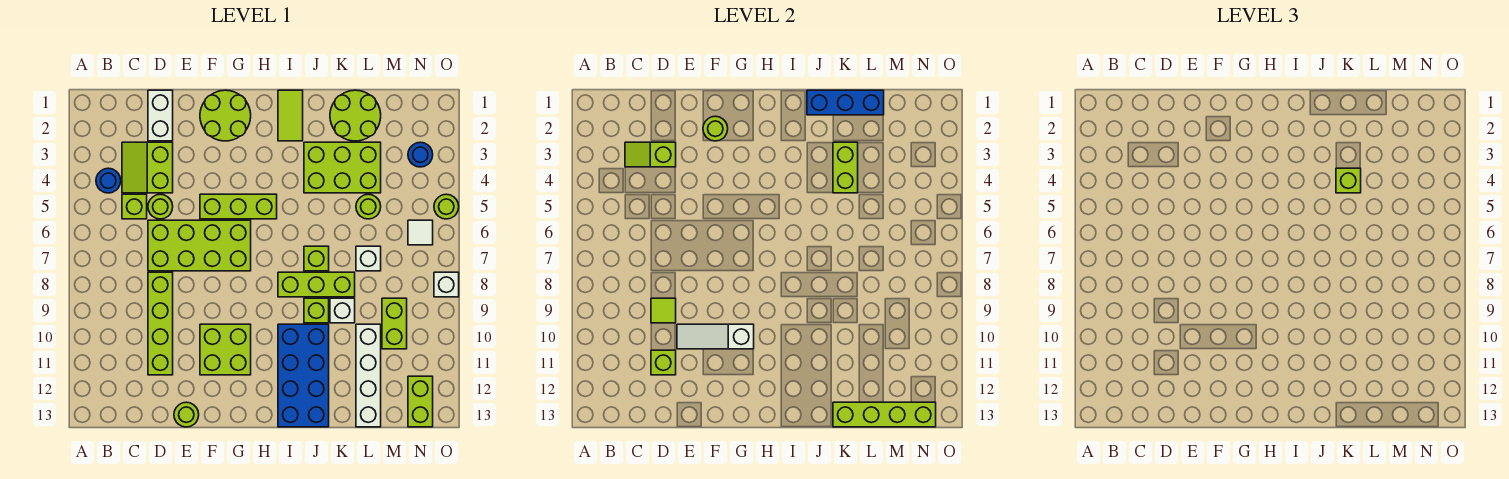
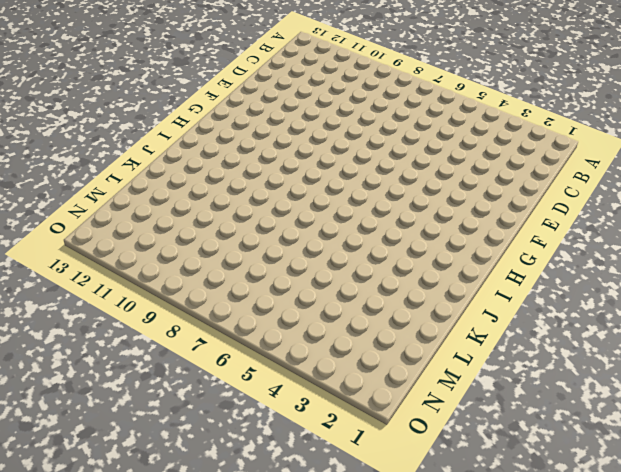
none -> blue round brick B4 level 1
none -> lime slope C3:D4 level 1 top D
none -> lime brick C5 level 1
none -> white brick D1:D2 level 1

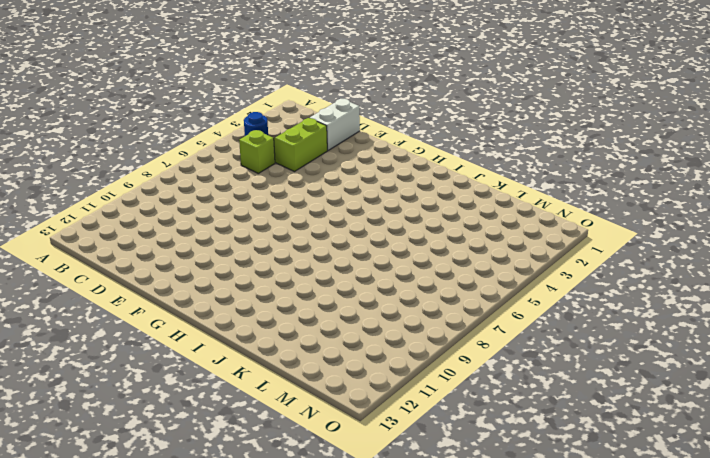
none -> lime round brick D5 level 1
none -> lime brick D6:G7 level 1
none -> lime brick D8:D11 level 1
none -> lime round brick E13 level 1

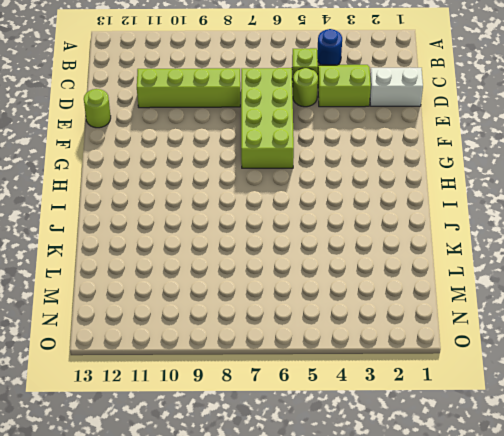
none -> lime round brick F1:G2 level 1
none -> lime brick F5:H5 level 1
none -> lime brick F10:G11 level 1
none -> lime tile I1:I2 level 1

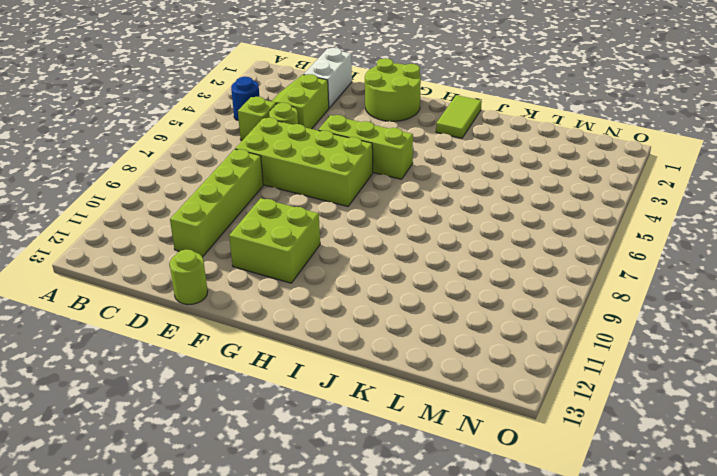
none -> lime brick I8:K8 level 1
none -> blue brick I10:J13 level 1
none -> lime brick J3:L4 level 1
none -> lime brick J7 level 1

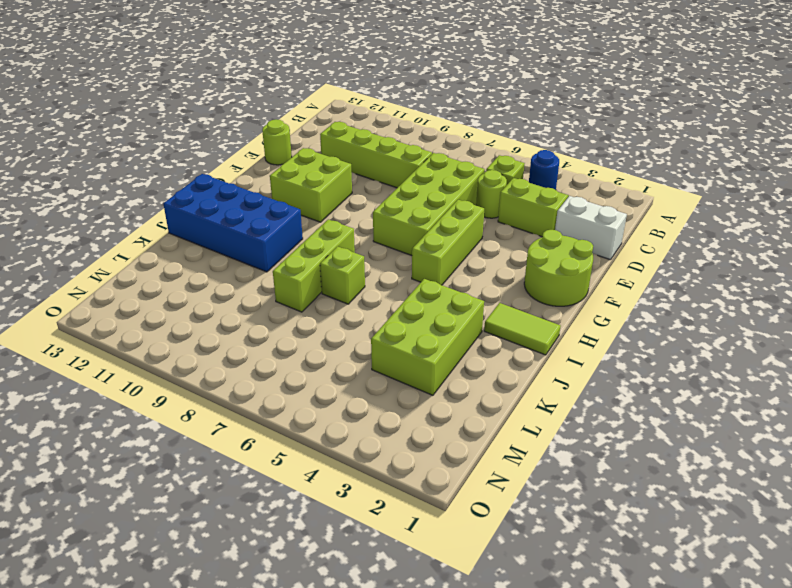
none -> lime brick J9 level 1
none -> lime round brick K1:L2 level 1
none -> white brick K9 level 1
none -> lime round brick L5 level 1

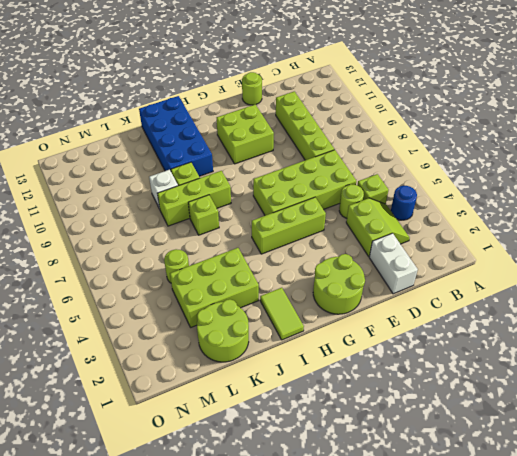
none -> white brick L7 level 1
none -> white brick L10:L13 level 1
none -> lime brick M9:M10 level 1
none -> blue round brick N3 level 1

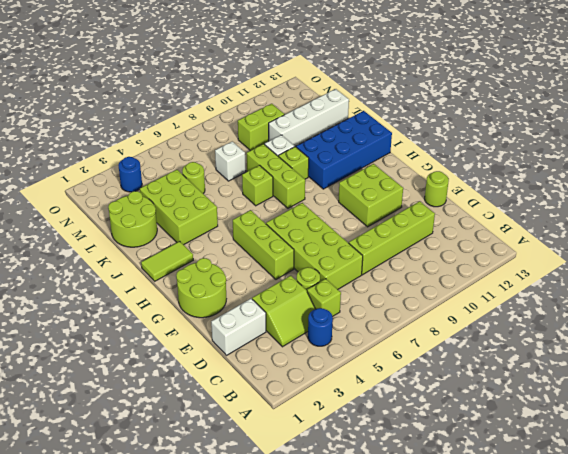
none -> white tile N6 level 1
none -> lime brick N12:N13 level 1
none -> lime round brick O5 level 1
none -> white brick O8 level 1

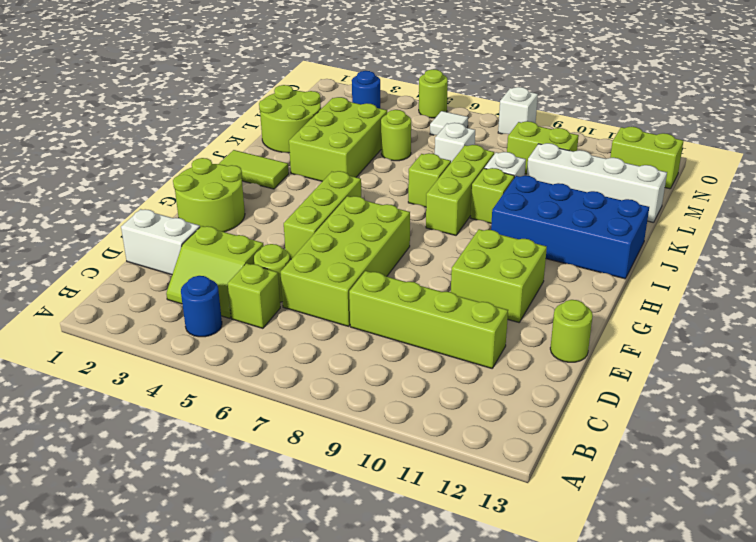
none -> lime slope C3:D3 level 2 top D
none -> lime tile D9 level 2
none -> lime brick D11 level 2
none -> white slope E10:G10 level 2 top G

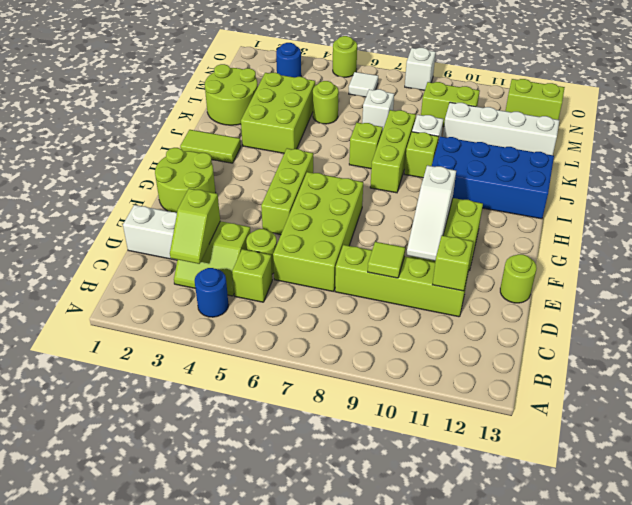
none -> lime round brick F2 level 2
none -> blue brick J1:L1 level 2
none -> lime brick K3:K4 level 2
none -> lime brick K13:N13 level 2

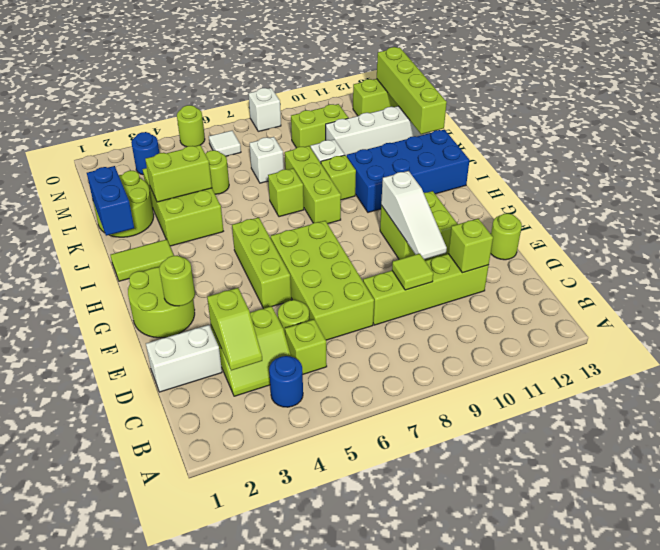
blue brick J1:K1 level 2 -> blue brick J1:L1 level 2
none -> lime brick K4 level 3

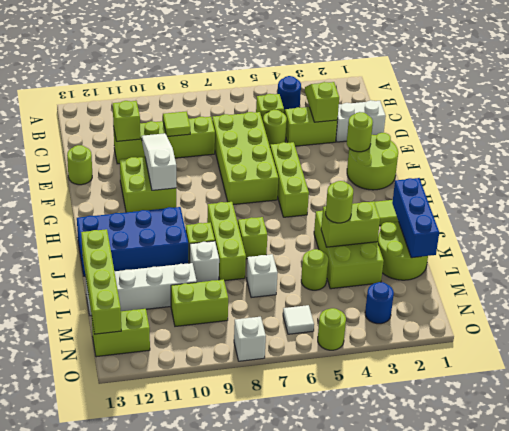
lime round brick K4 level 3 -> lime brick K4 level 3

